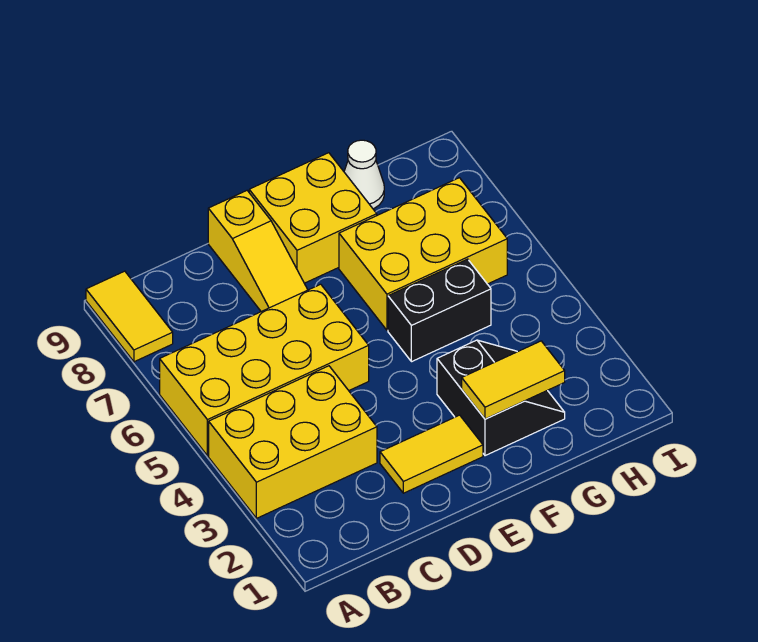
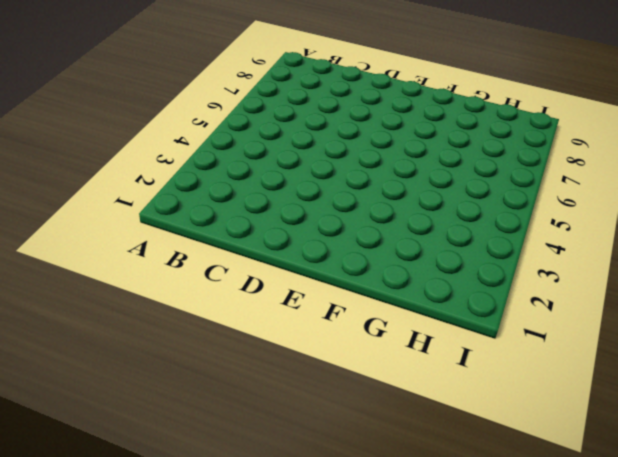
none -> yellow brick A3:C4 level 1
none -> yellow brick A5:D6 level 1

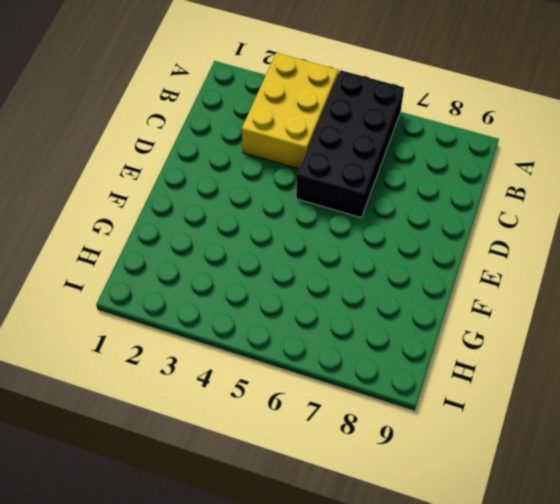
black brick A5:D6 level 1 -> yellow brick A5:D6 level 1
none -> yellow tile A8:A9 level 1
none -> yellow tile D2:E2 level 1

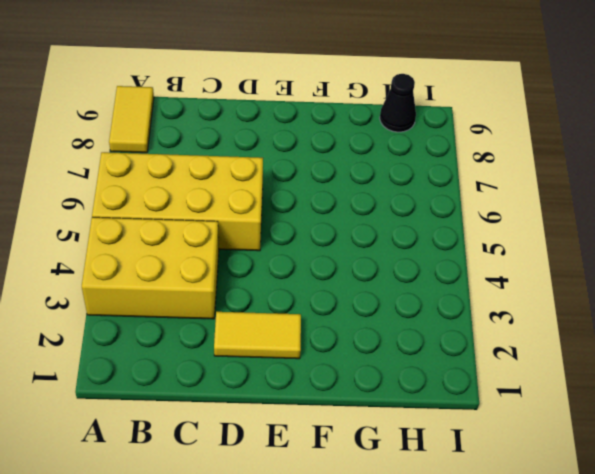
black cone H9 level 1 -> none
none -> yellow slope D7:D9 level 1 top 9
none -> yellow brick E8:F9 level 1

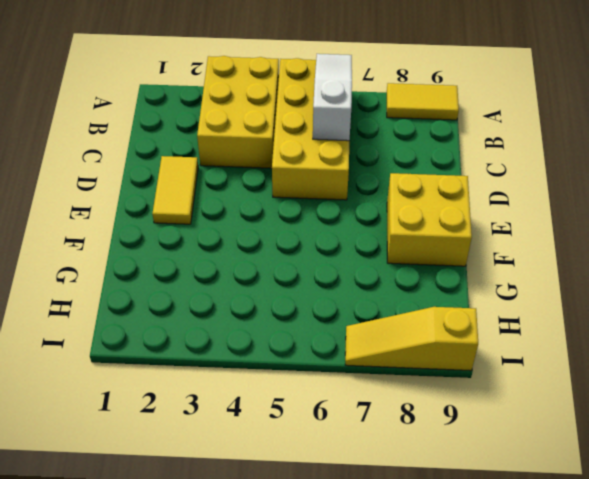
white slope A6:C6 level 2 top C -> none
yellow slope I7:I9 level 1 top 9 -> yellow slope D7:D9 level 1 top 9
none -> black slope F2:G3 level 1 top F
none -> black brick F5:G5 level 1

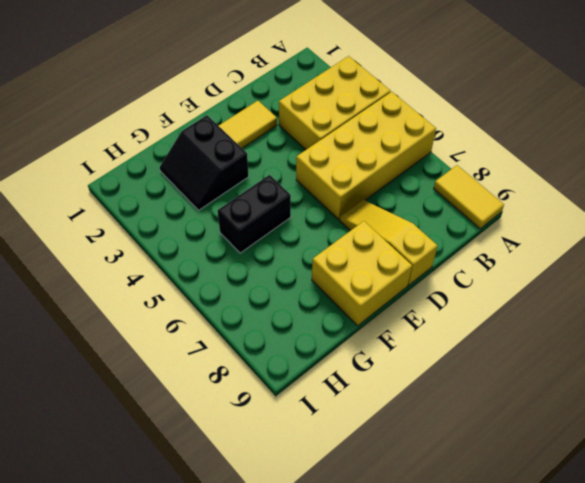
none -> yellow brick F6:H7 level 1
none -> white cone G9 level 1

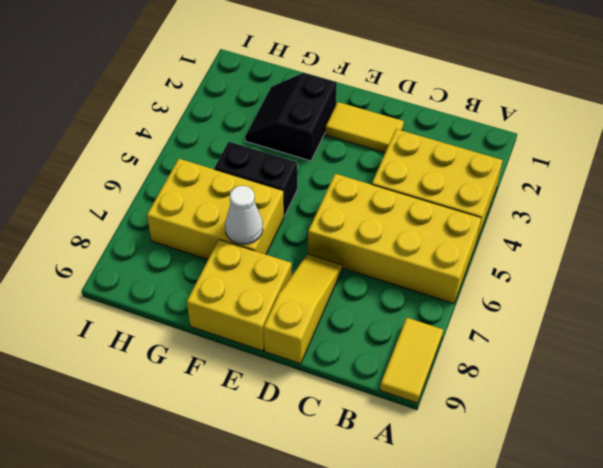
white cone F7 level 2 -> white cone G9 level 1
none -> yellow tile F2:G2 level 2

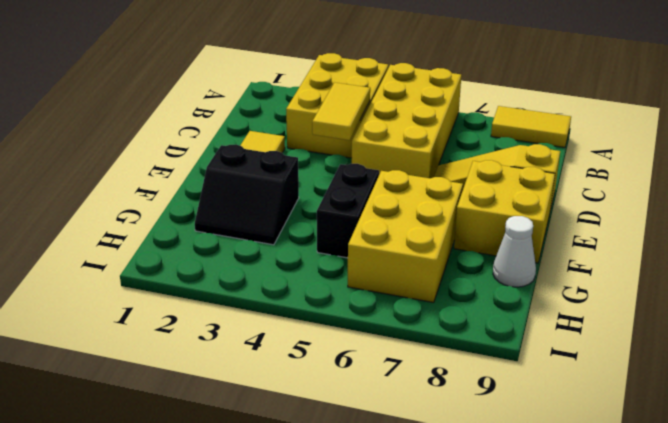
yellow tile C4:D4 level 2 -> yellow tile F2:G2 level 2

